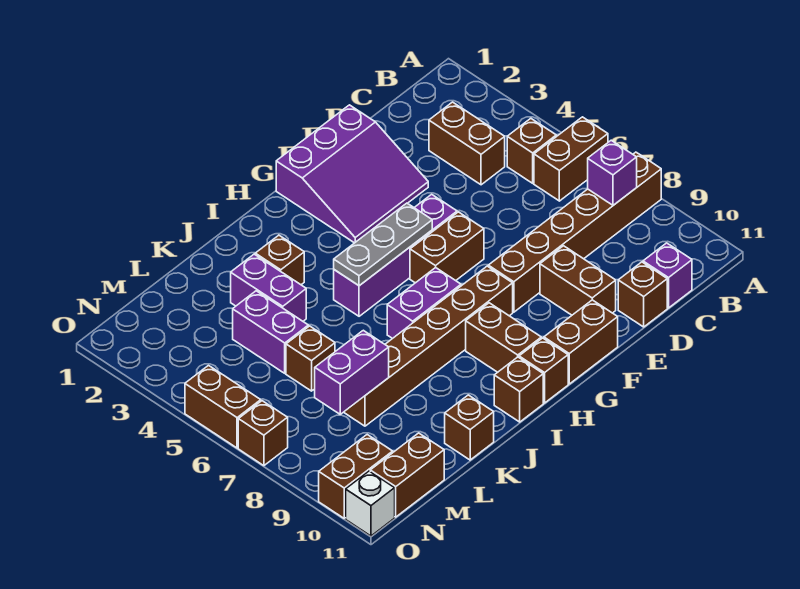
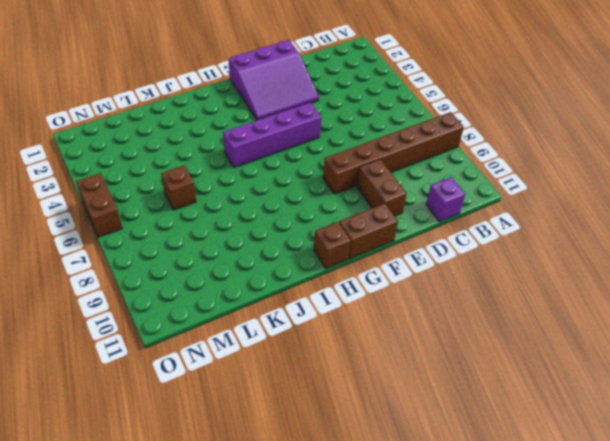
none -> brown brick A6:B6 level 1
none -> brown brick B5 level 1
none -> brown brick C3:C4 level 1

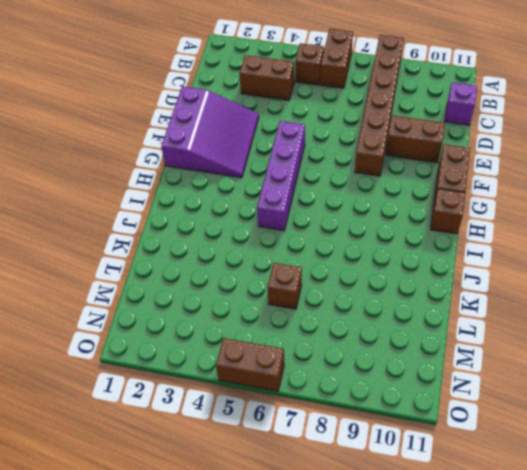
none -> brown brick D11 level 1
none -> brown brick F6:G6 level 1
none -> brown brick G8:L8 level 1

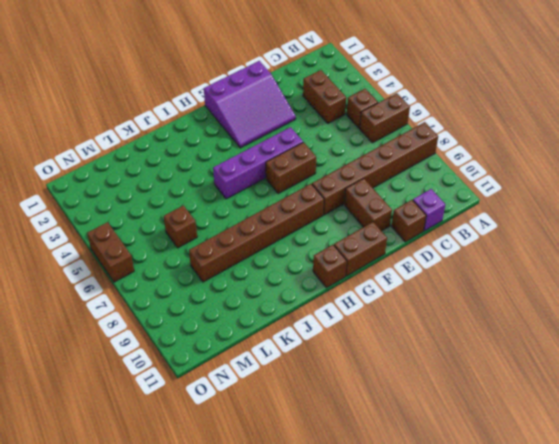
none -> purple brick H7:I7 level 1
none -> brown brick H9:H10 level 1
none -> brown brick I11 level 1

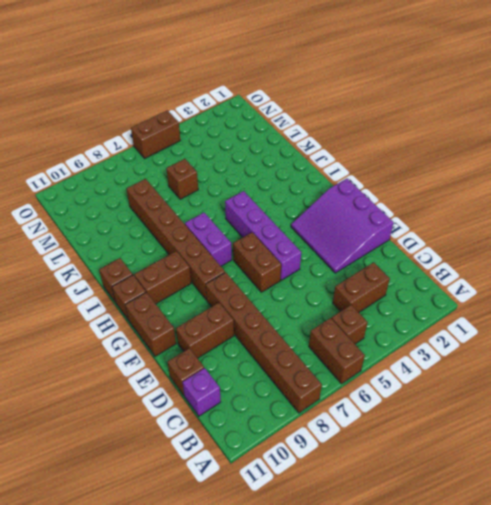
none -> brown brick J3 level 1
none -> purple brick K3:K4 level 1
none -> brown brick K11 level 1

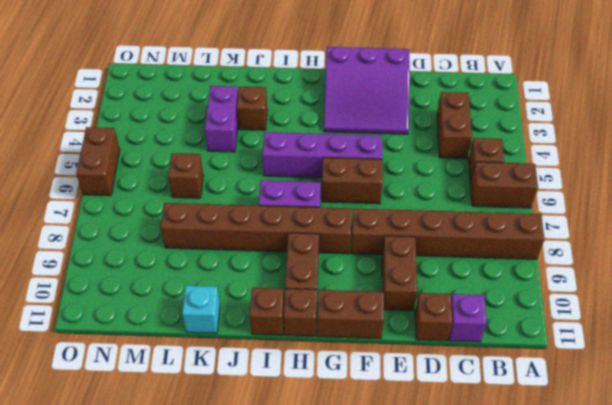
cyan brick K11 level 1 -> brown brick K11 level 1
none -> purple brick L4:L5 level 1
none -> brown brick M11:N11 level 1
none -> brown brick N10:O10 level 1

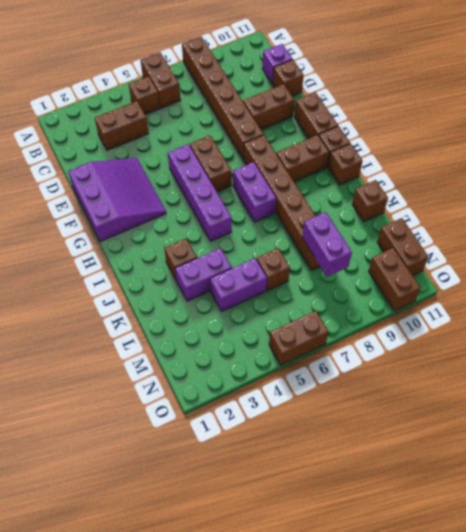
none -> brown brick O7 level 1
none -> white brick O11 level 1
none -> purple brick B8 level 2

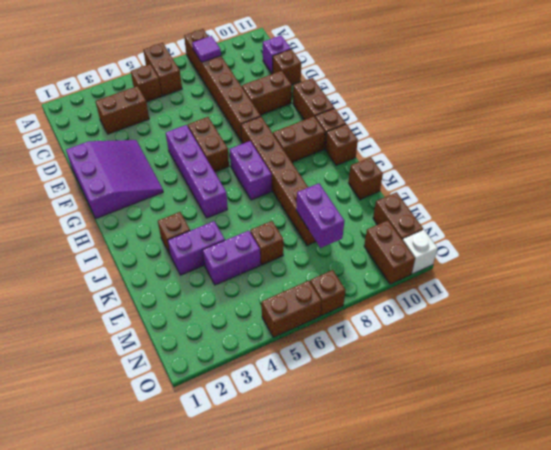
purple tile B8 level 2 -> purple brick B8 level 2
none -> grey plate G5:I5 level 2

